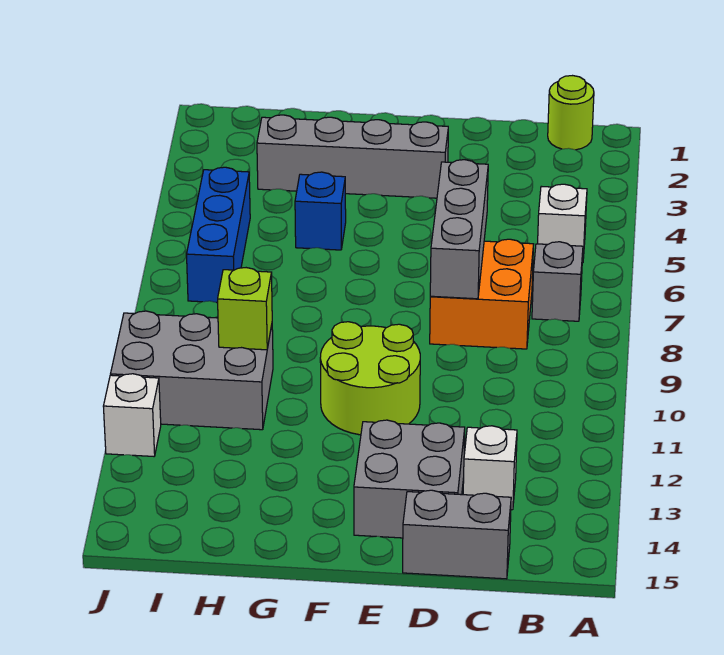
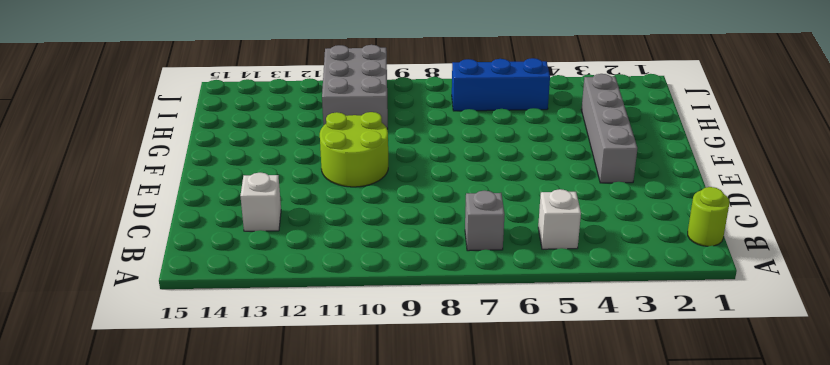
none -> orange brick C7:D8 level 1
none -> grey brick C15:D15 level 1
none -> grey brick D13:E14 level 1

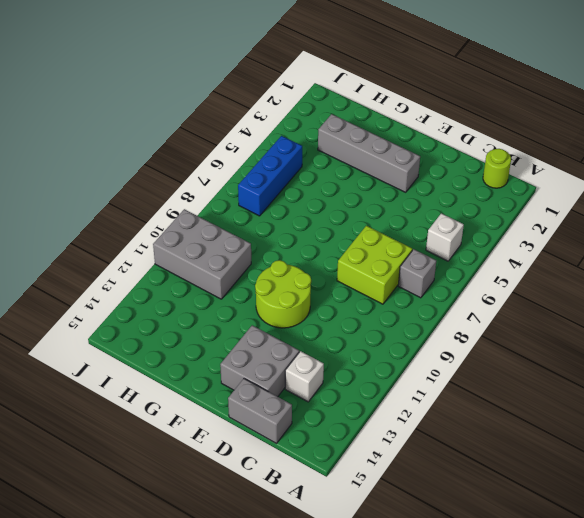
lime brick C7:D8 level 1 -> orange brick C7:D8 level 1
none -> blue brick G5 level 1
none -> white brick J12 level 1
none -> grey brick D6:D8 level 2

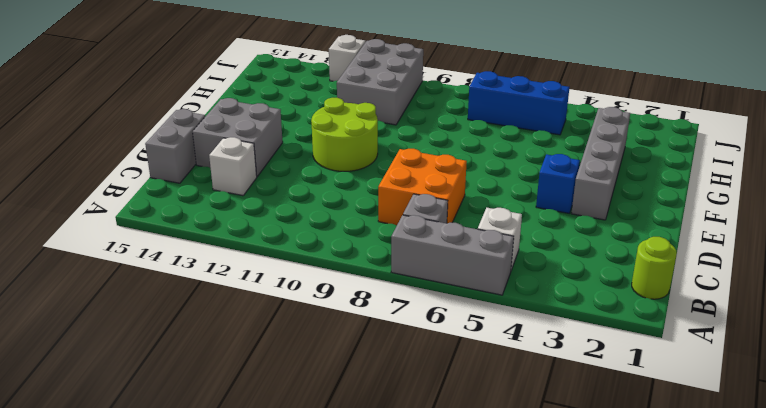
grey brick A5:A7 level 1 -> grey brick D6:D8 level 2
blue brick E4 level 1 -> blue brick G5 level 1
none -> lime brick H10 level 2

